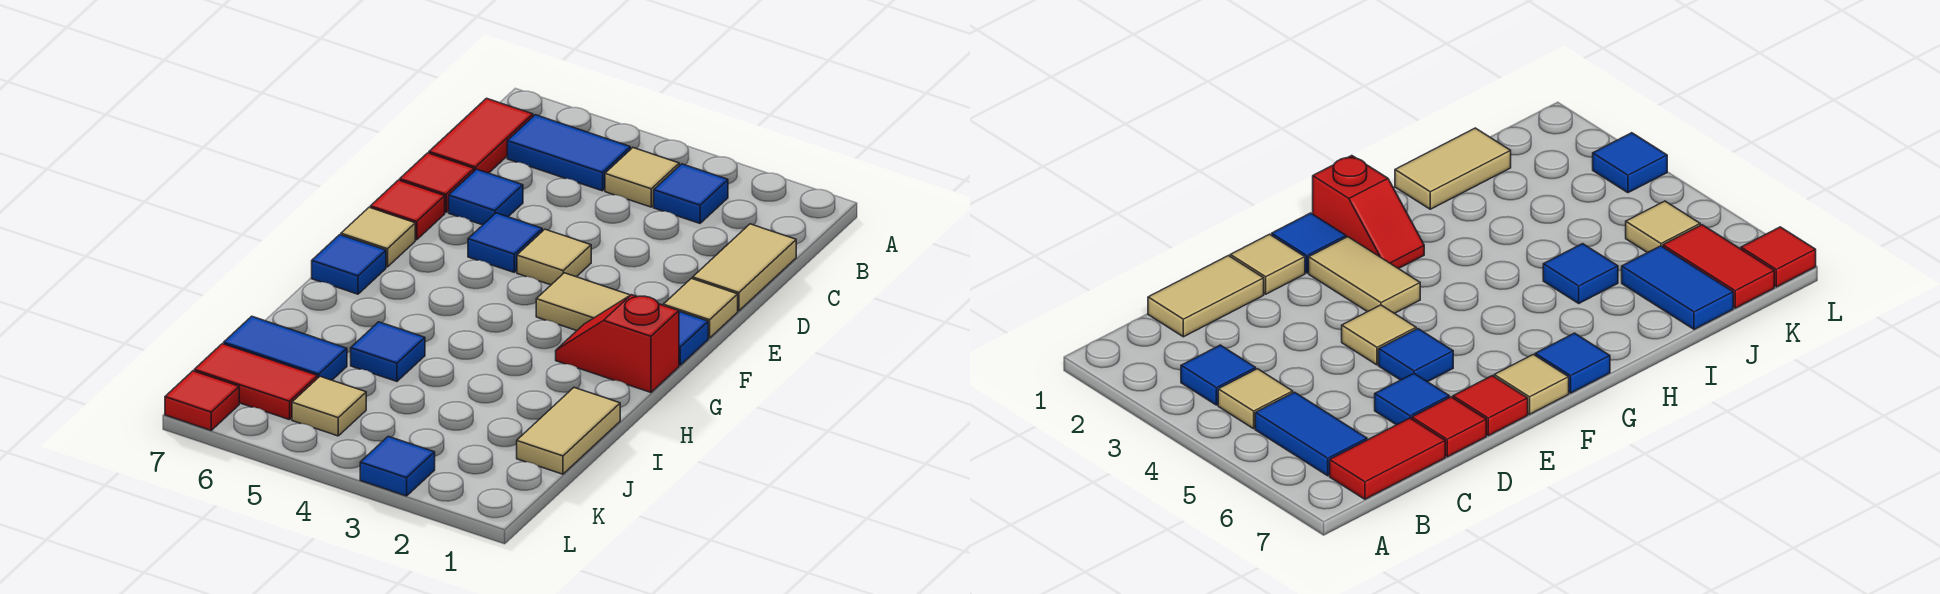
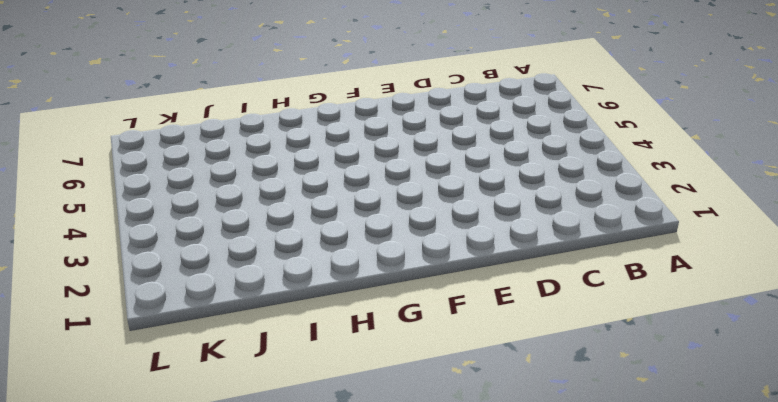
none -> blue tile B3 level 1
none -> tan tile B4 level 1
none -> blue tile B5:B6 level 1

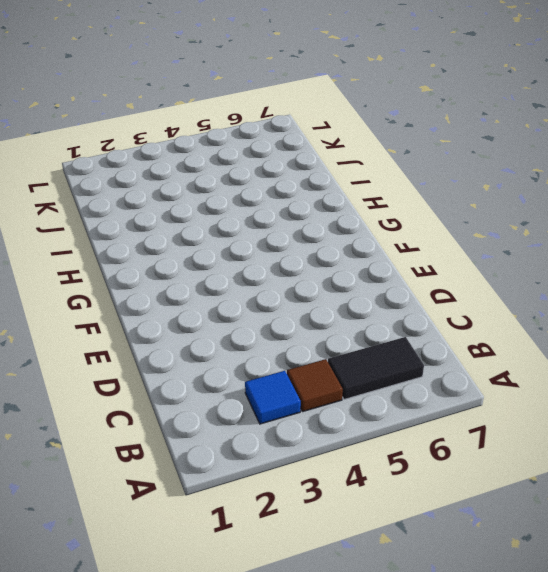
brown tile B4 level 1 -> tan tile B4 level 1
black tile B5:B6 level 1 -> blue tile B5:B6 level 1
none -> red tile B7:C7 level 1
none -> tan tile C1:D1 level 1
none -> blue tile D6 level 1

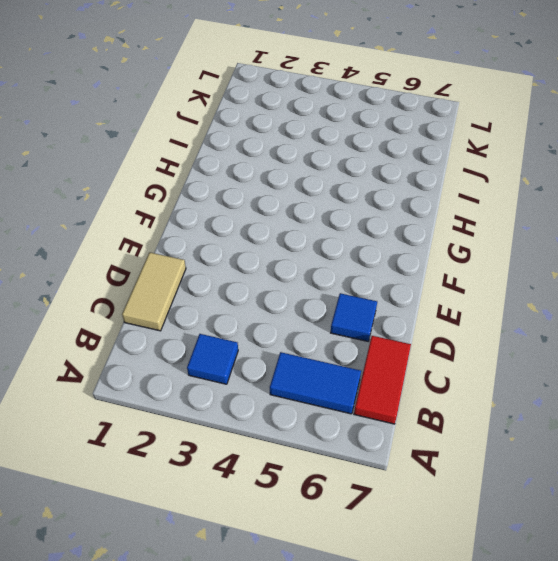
none -> tan tile B4 level 1
none -> red tile D7 level 1
none -> tan tile E1 level 1

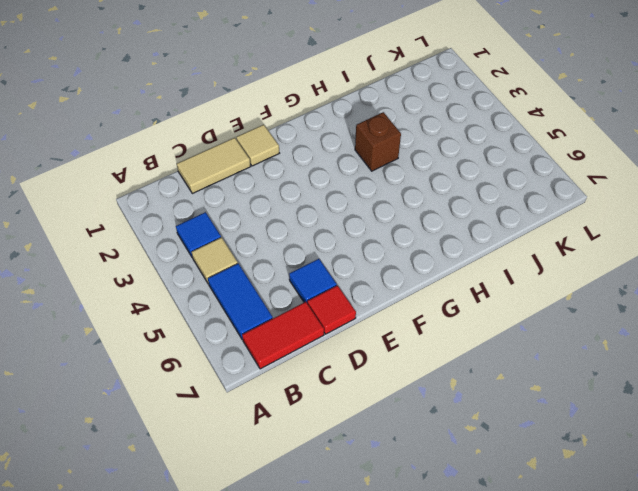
brown brick H3 level 1 -> none
none -> tan tile E4 level 1
none -> blue tile E5 level 1
none -> red tile E7 level 1

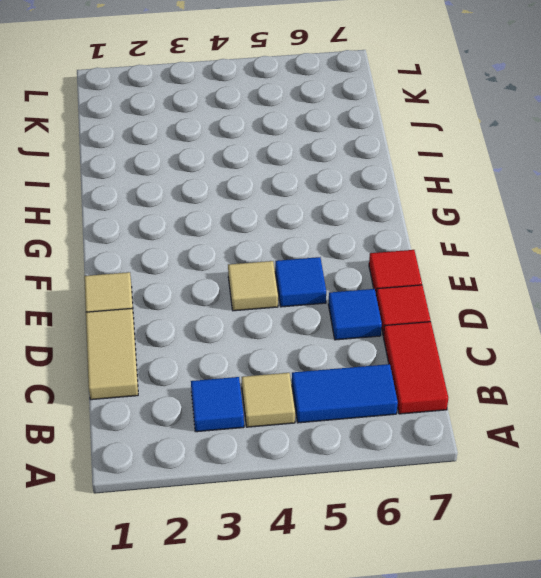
none -> blue tile F1 level 1
none -> tan tile F2:F3 level 1
none -> tan tile F7 level 1

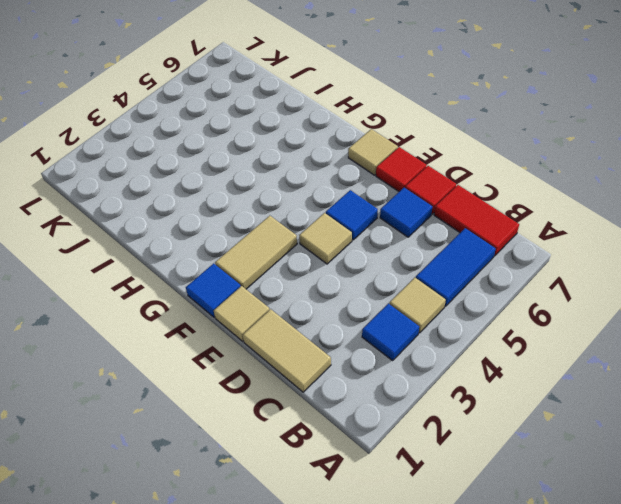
none -> red slope G1:G2 level 1 top 1
none -> blue tile G7 level 1
none -> tan tile I1:J1 level 1

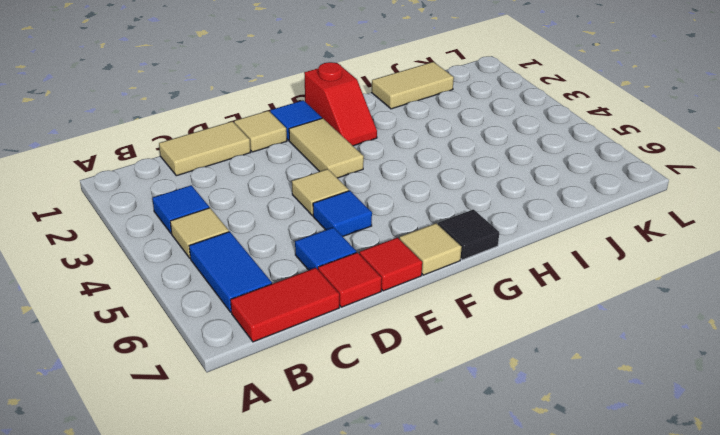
black tile G7 level 1 -> blue tile G7 level 1
none -> blue tile I5 level 1
none -> blue tile J6:J7 level 1
none -> tan tile K5 level 1

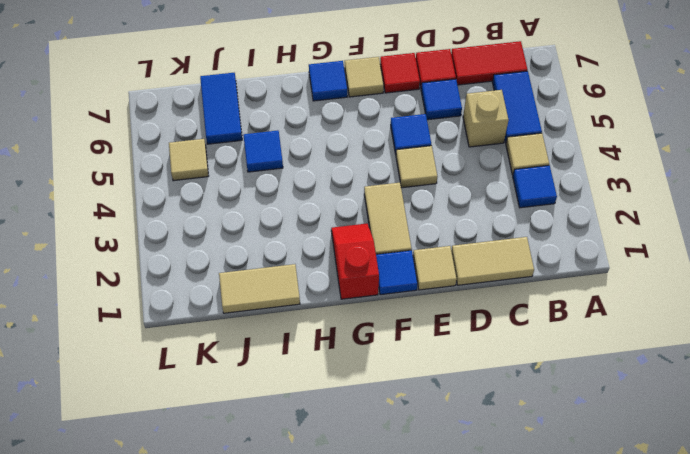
tan brick C5 level 1 -> none
none -> red tile K6:K7 level 1
none -> blue tile L3 level 1
none -> red tile L7 level 1

